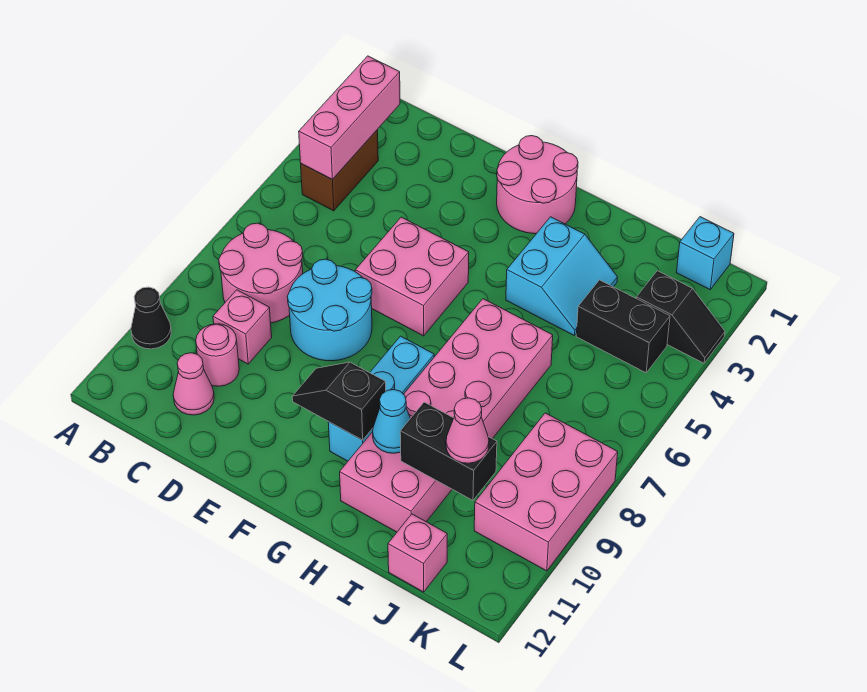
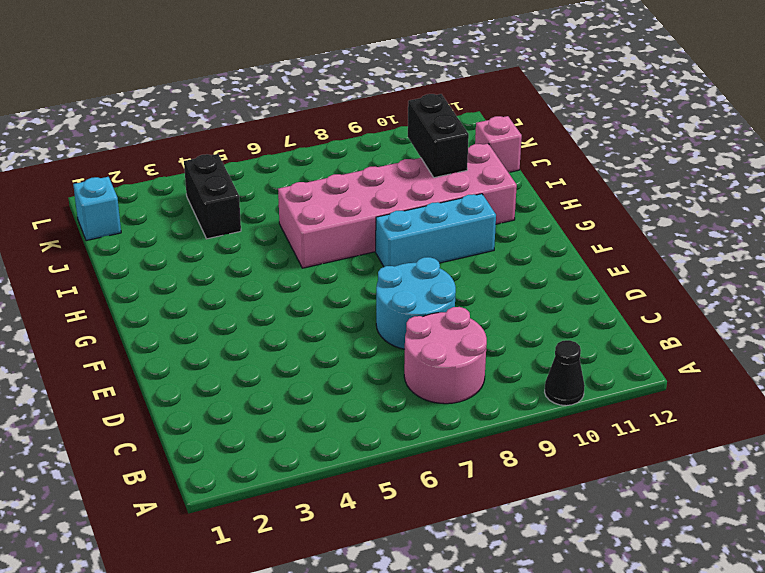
none -> brown brick B3:B4 level 1
none -> pink brick C9 level 1
none -> pink round brick C10 level 1

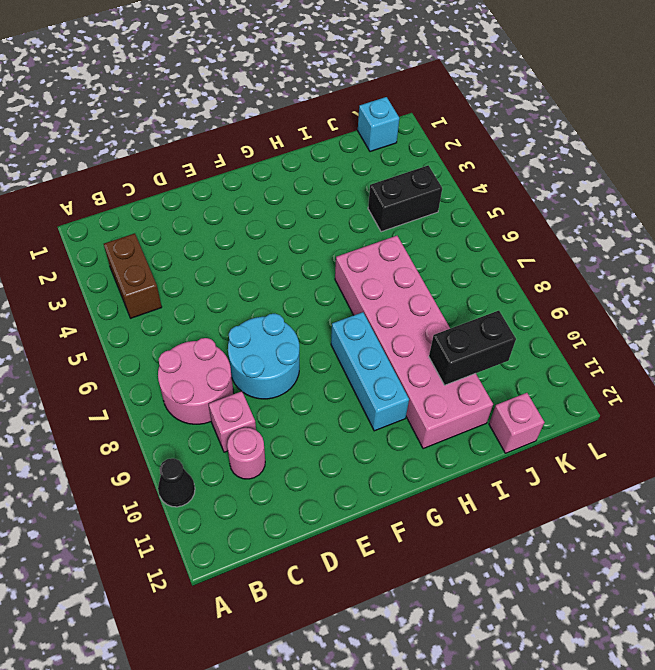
none -> pink cone C11 level 1
none -> pink brick E5:F6 level 1
none -> pink round brick F1:G2 level 1

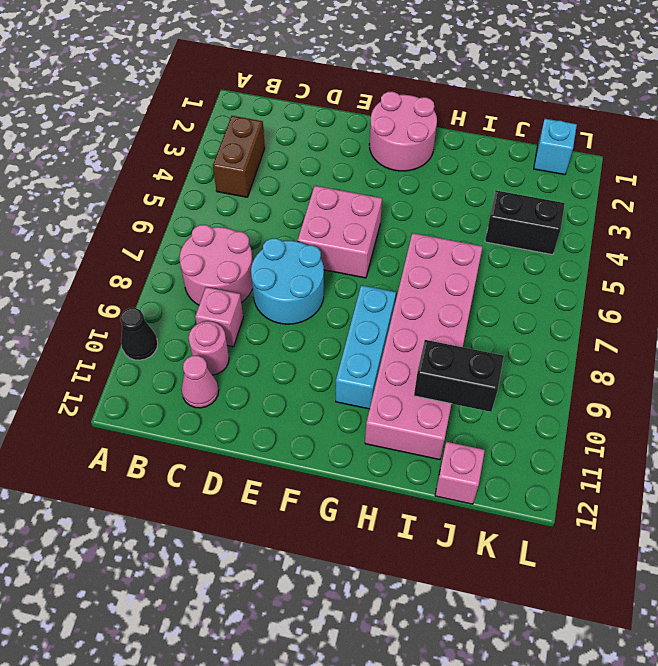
none -> cyan slope H3:I4 level 1 top H
none -> black slope K3:L3 level 1 top K
none -> pink brick K8:L10 level 1

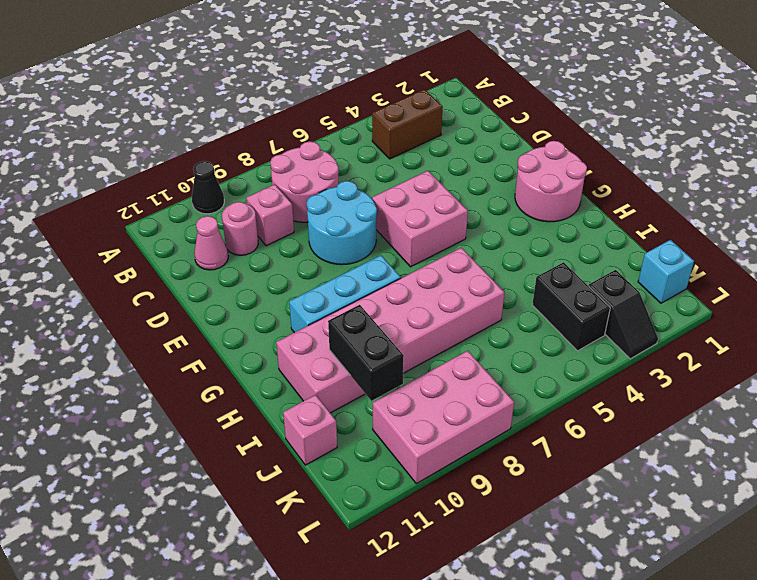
none -> cyan slope H3:I4 level 1 top H
none -> pink brick B2:B4 level 2
none -> black slope F10:G10 level 2 top G

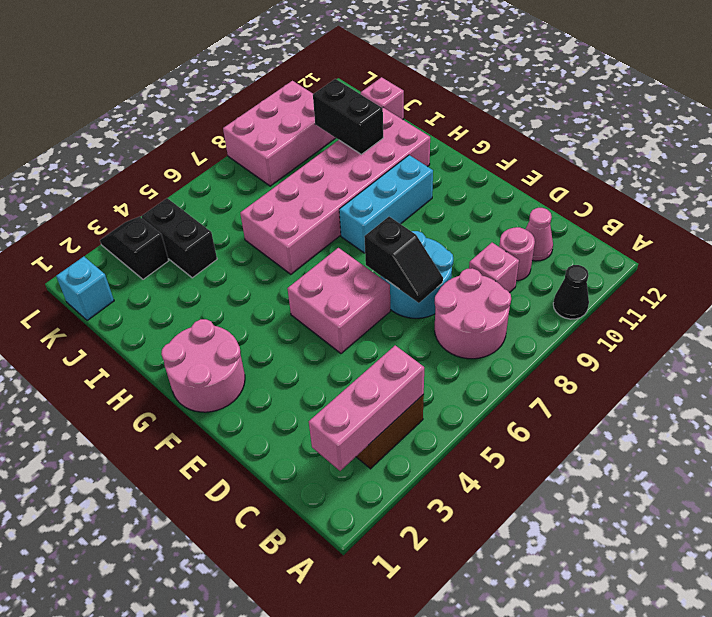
black slope D7:E7 level 2 top E -> black slope F10:G10 level 2 top G
none -> cyan slope H3:I4 level 1 top H
none -> cyan cone H10 level 2
none -> pink cone J10 level 3

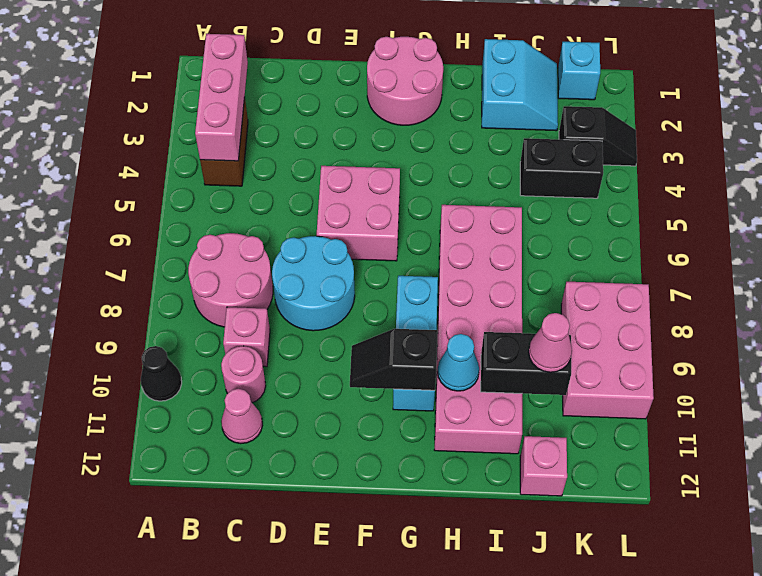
cyan slope I1:J2 level 1 top I -> cyan slope H3:I4 level 1 top H

